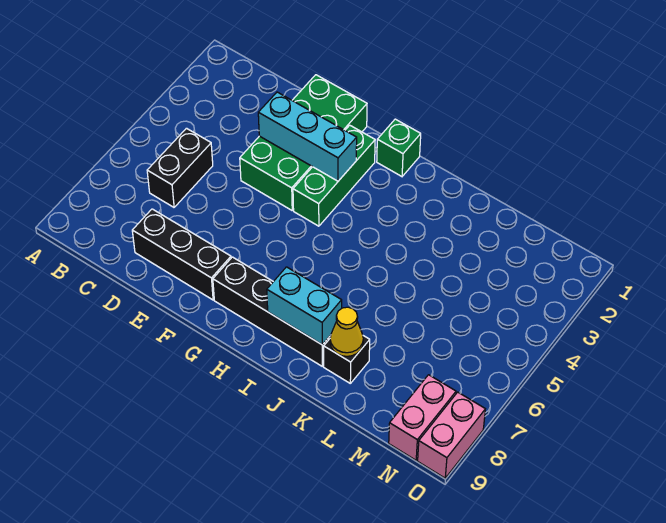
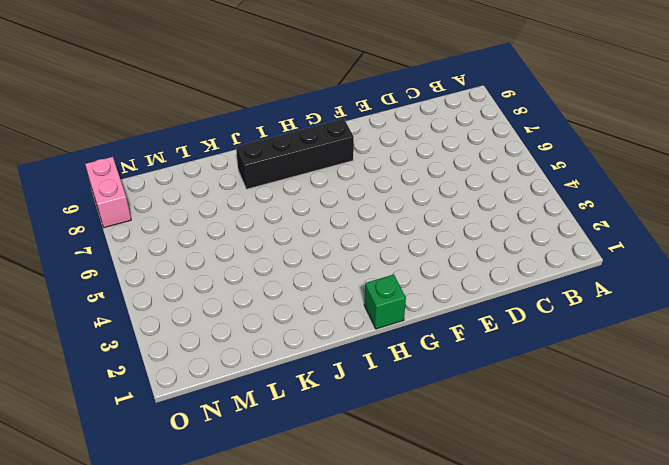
none -> black brick C5:C6 level 1
none -> black brick D8:F8 level 1
none -> green brick E1:F4 level 1

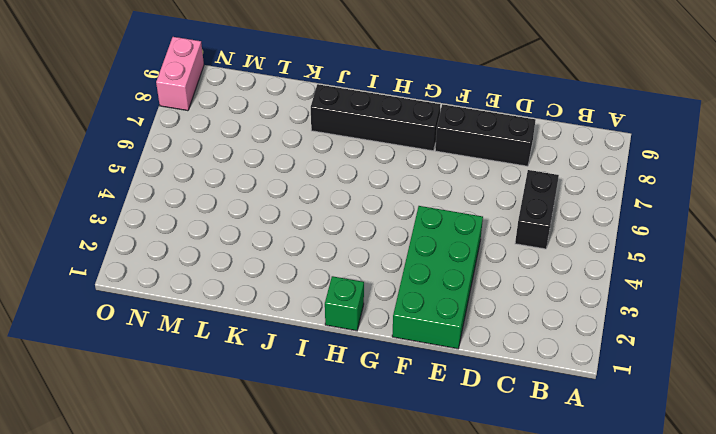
none -> green brick G2:G4 level 1
none -> black brick K8 level 1
none -> pink brick N8:N9 level 1

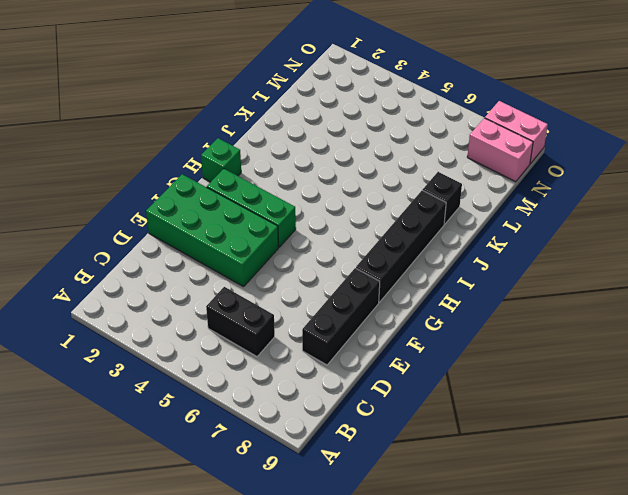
none -> cyan brick E3:G3 level 2
none -> cyan brick I8:J8 level 2
none -> yellow cone K8 level 2

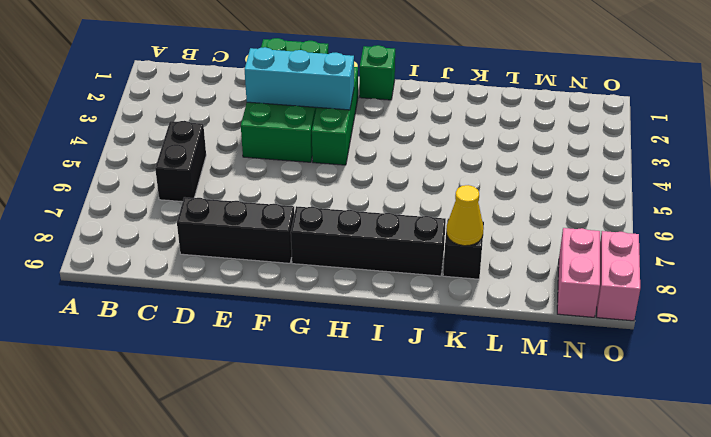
none -> cyan brick I8:J8 level 2

